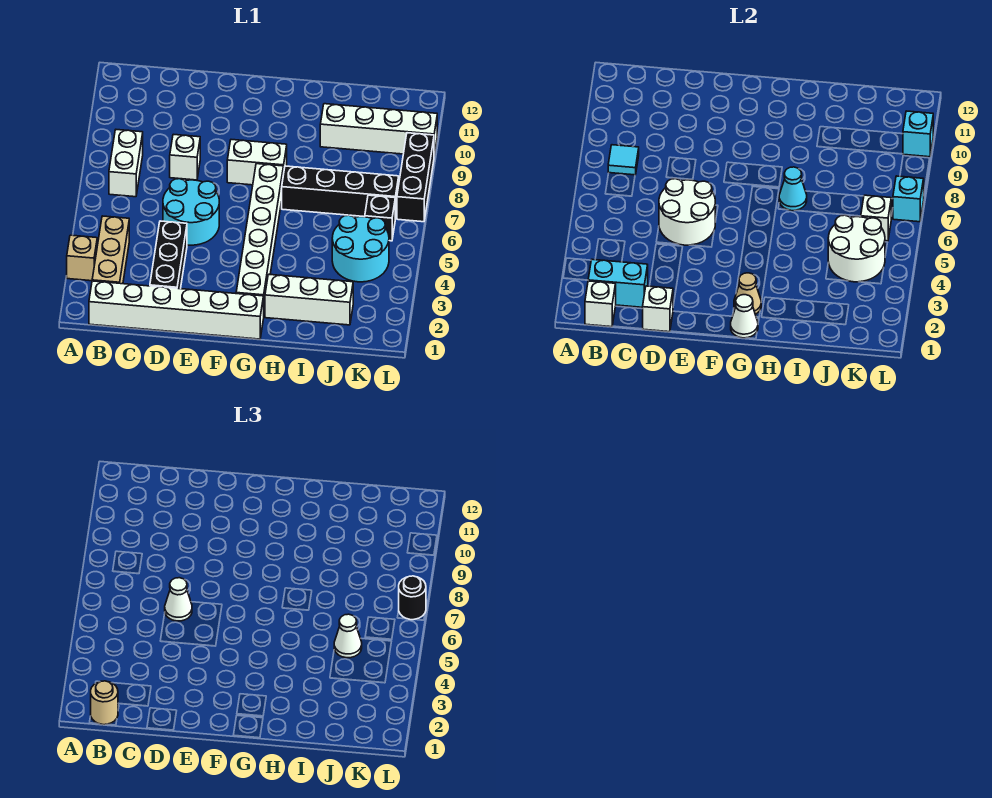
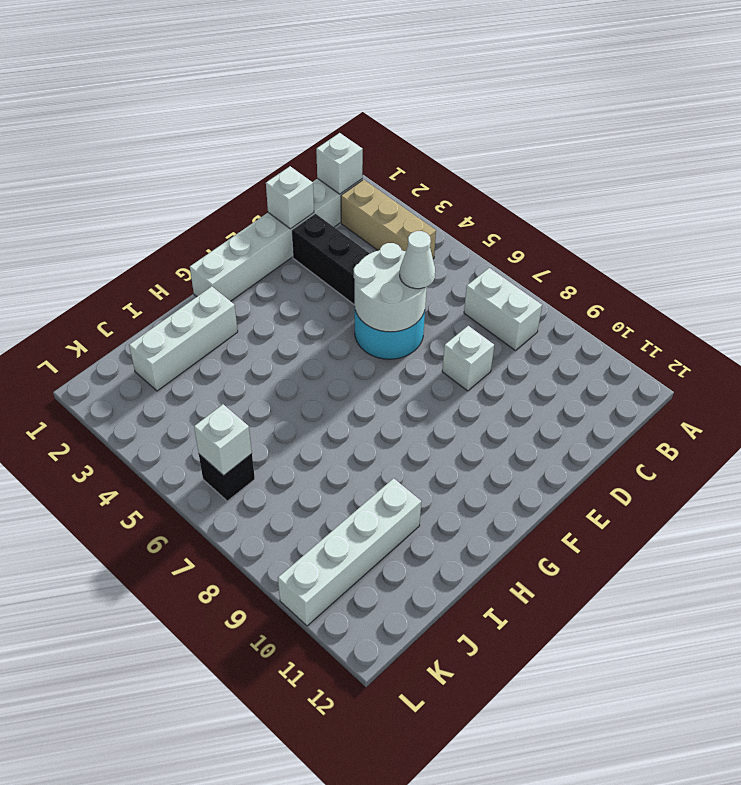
none -> tan brick A3 level 1
none -> white brick F8:G8 level 1
none -> white brick G2:G7 level 1
none -> black brick H7:K7 level 1

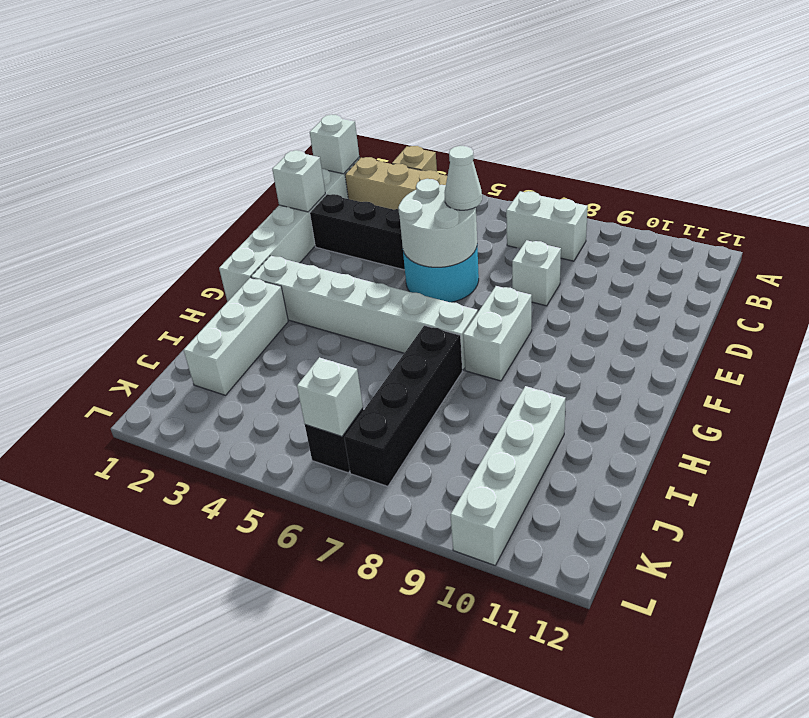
none -> cyan round brick J4:K5 level 1
none -> black brick L7:L9 level 1
none -> cyan brick B2:C2 level 2
none -> cyan tile B8 level 2

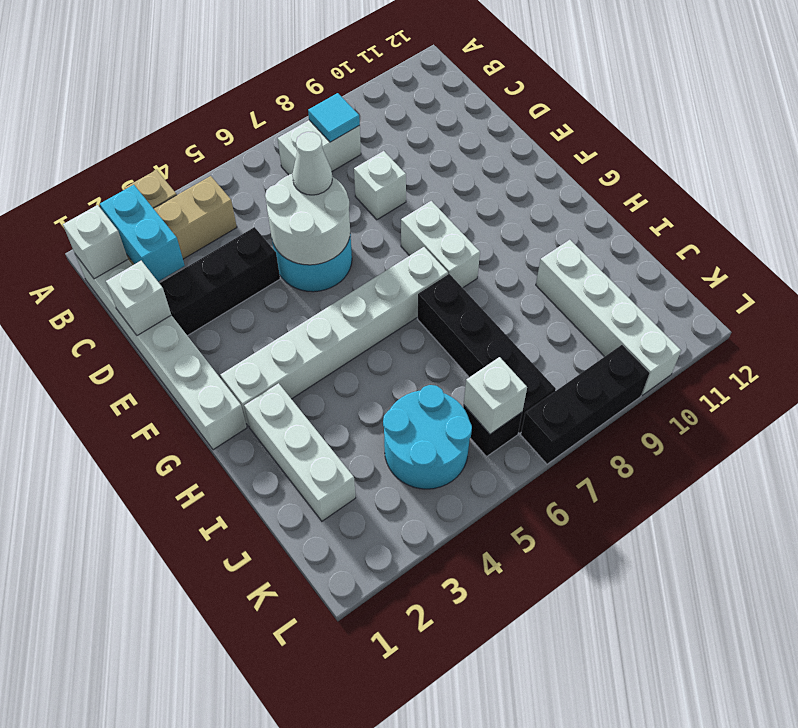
none -> white cone G1 level 2
none -> tan cone G2 level 2
none -> cyan cone H7 level 2
none -> white round brick J4:K5 level 2

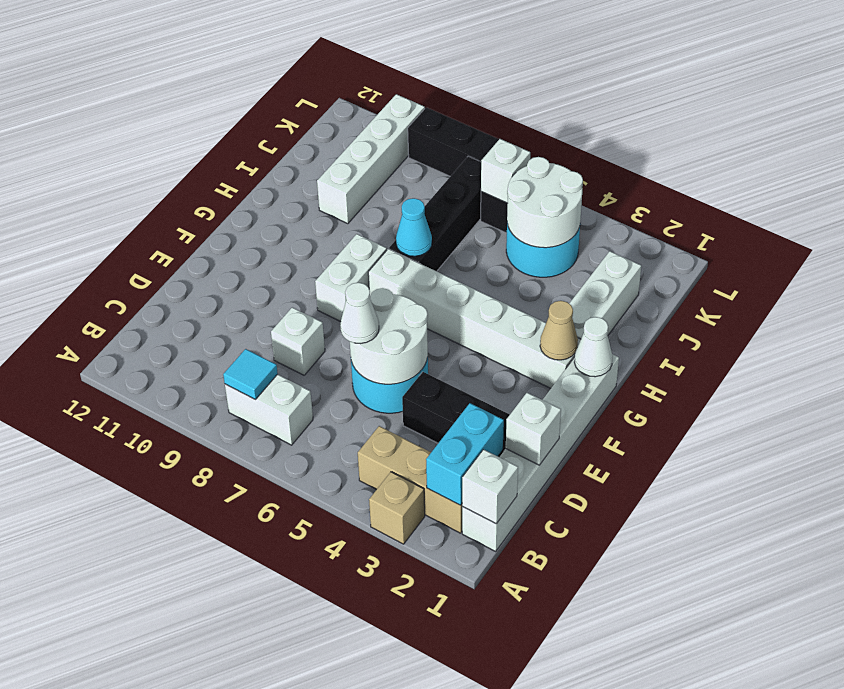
none -> cyan brick L7 level 2
none -> cyan brick L10 level 2
none -> tan round brick B1 level 3
none -> white cone J5 level 3

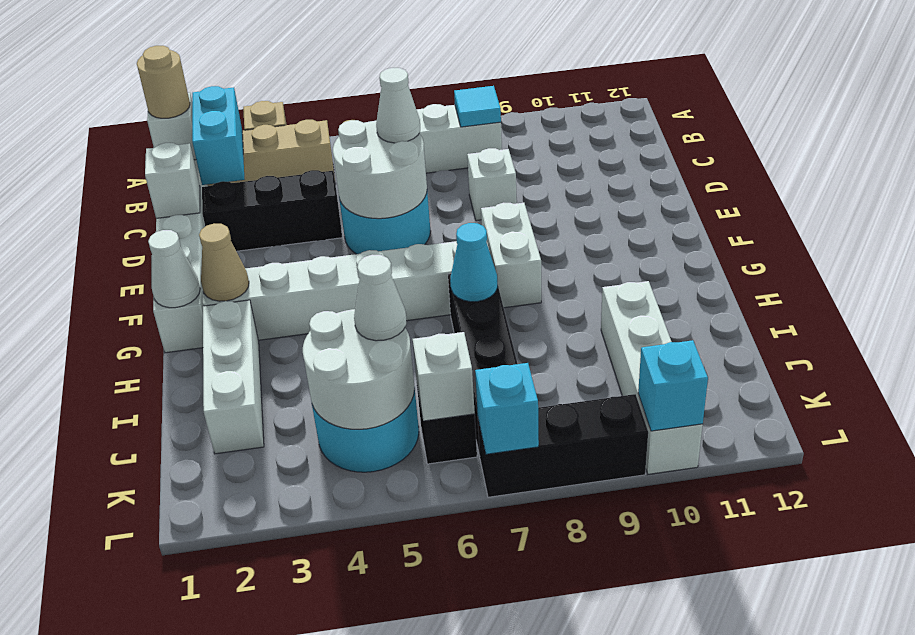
none -> black round brick L7 level 3

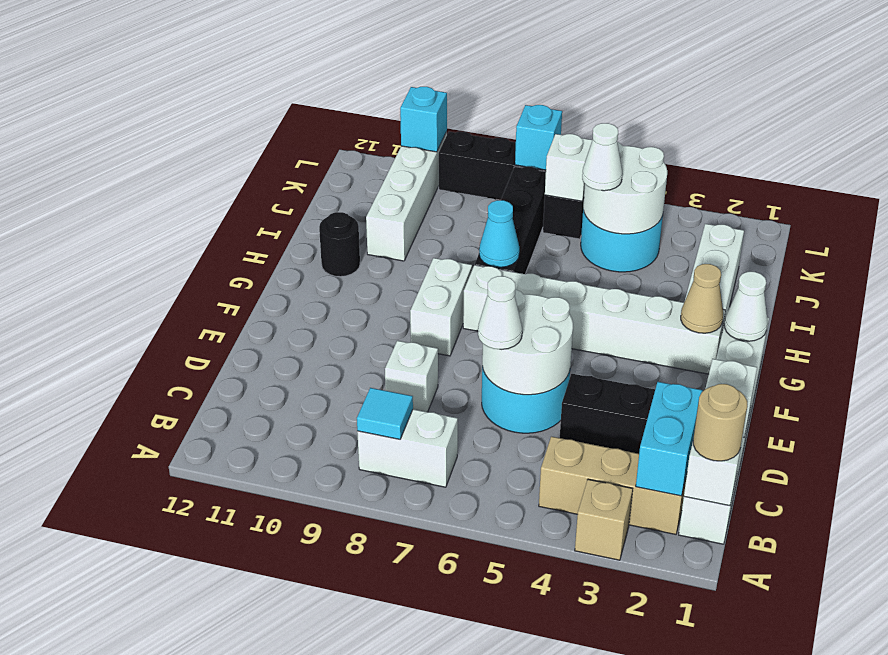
black round brick H11 level 1 -> black round brick L7 level 3

